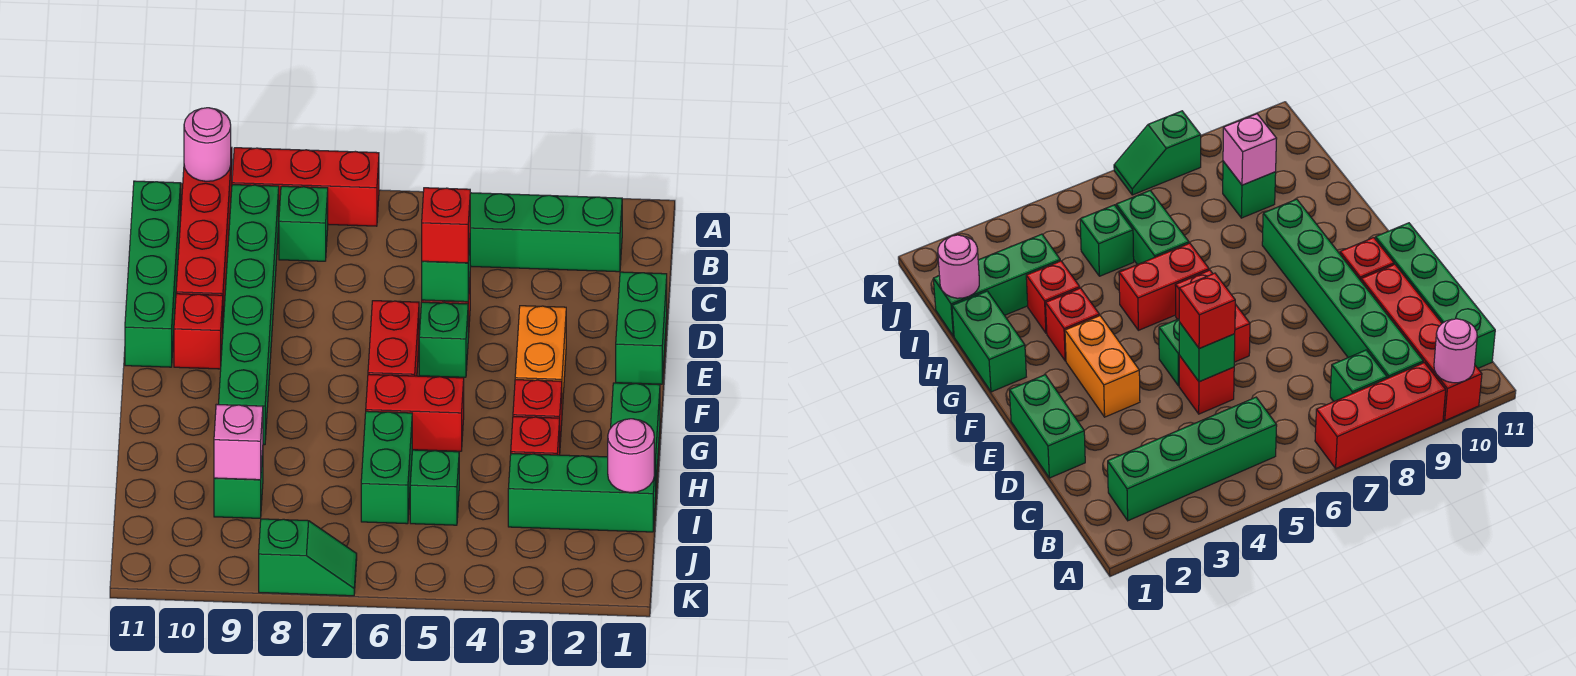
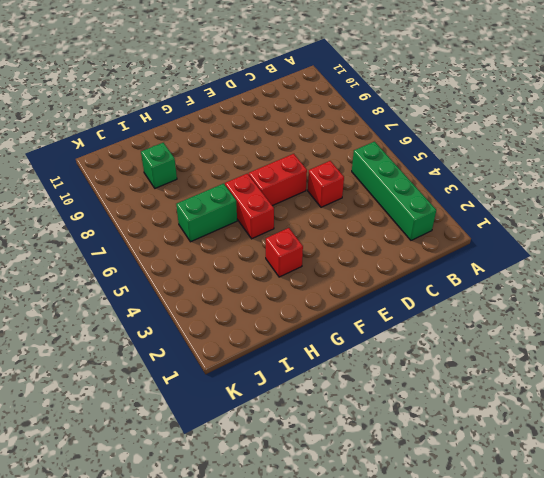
none -> red brick A7:A9 level 1
none -> red brick A10:D10 level 1
none -> green brick B8 level 1

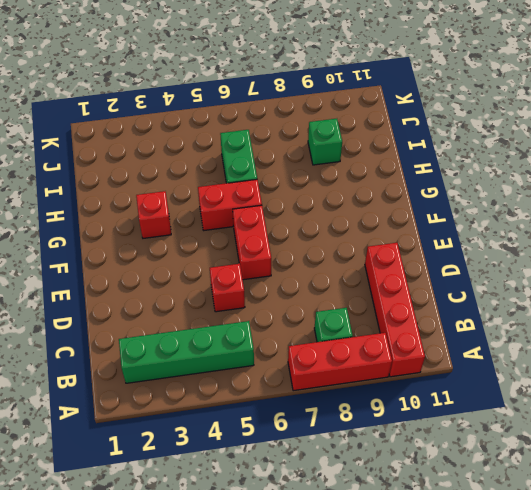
none -> green brick B9:G9 level 1
none -> green brick B11:E11 level 1
none -> green brick D1:E1 level 1

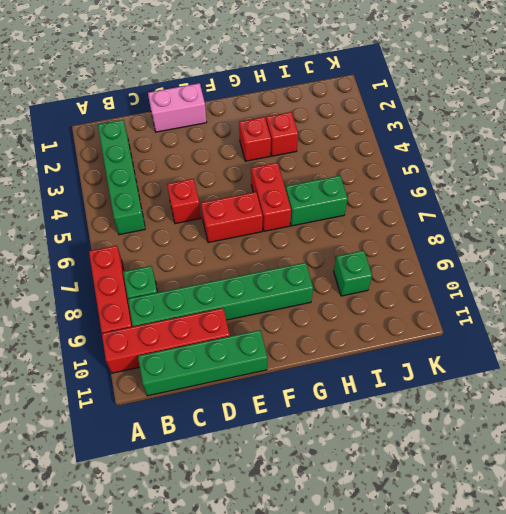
pink brick D1:E1 level 1 -> green brick D1:E1 level 1
none -> orange brick E3:F3 level 1
none -> green brick E5 level 1
none -> red brick E10 level 1

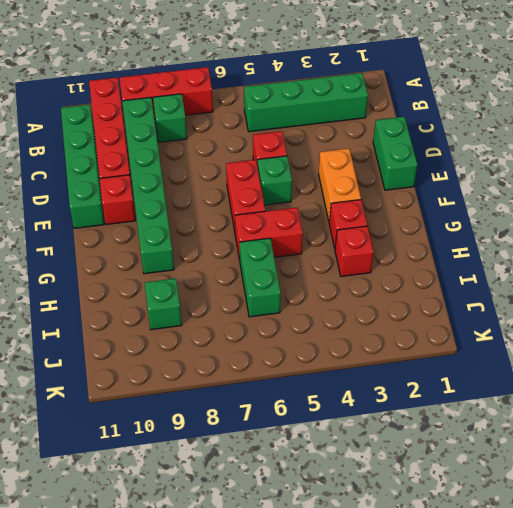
none -> green brick G1:H1 level 1
none -> green brick I1:I3 level 1
none -> green brick I5 level 1

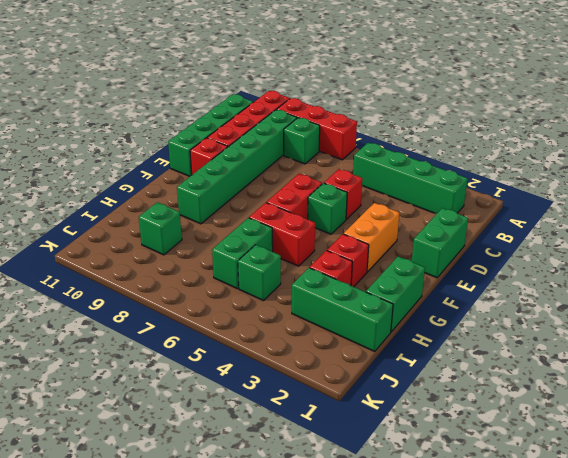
none -> green slope K7:K8 level 1 top 8
none -> pink round brick A10 level 2
none -> green brick D5 level 2

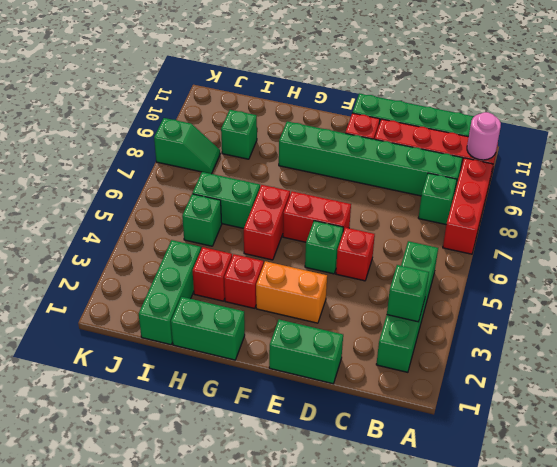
green brick B3 level 2 -> green brick D5 level 2
green slope J8:K8 level 1 top K -> green slope K7:K8 level 1 top 8
none -> pink round brick I1 level 2
none -> pink brick I9 level 2
none -> red brick D5 level 3

